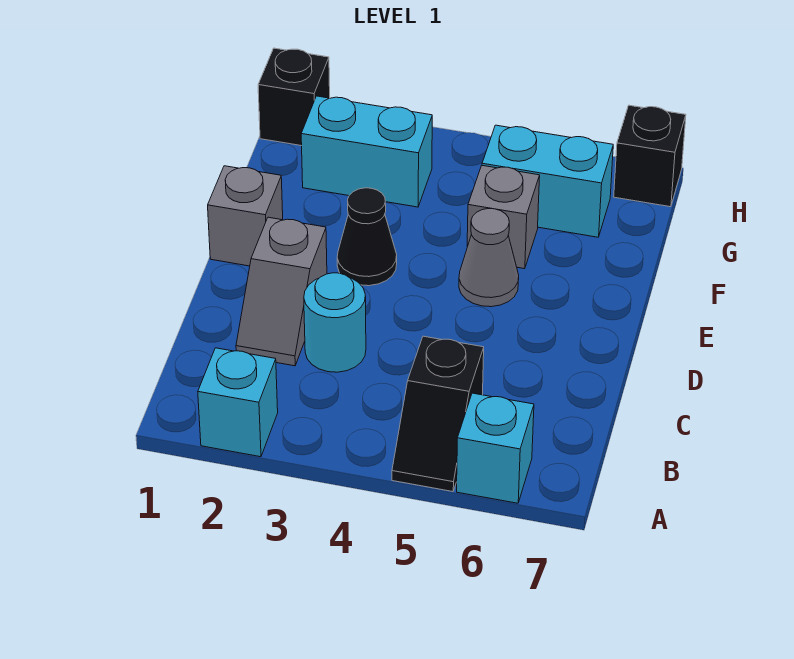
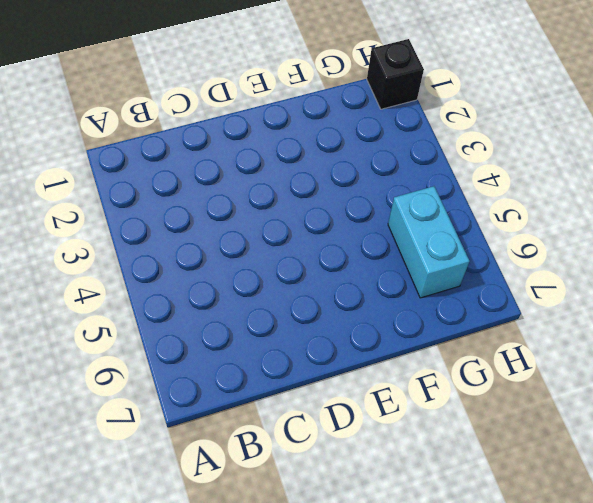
none -> cyan brick A2 level 1
none -> black slope A5:B5 level 1 top B
none -> cyan brick A6 level 1

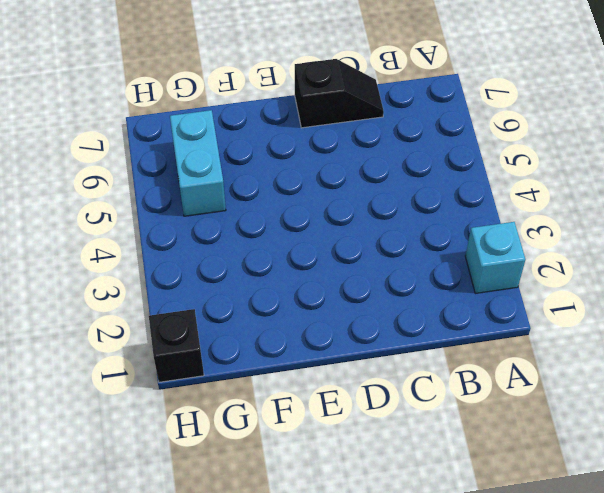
black slope C7:D7 level 1 top D -> black slope A5:B5 level 1 top B
none -> cyan brick A6 level 1
none -> grey slope C2:D2 level 1 top D
none -> cyan round brick C3 level 1

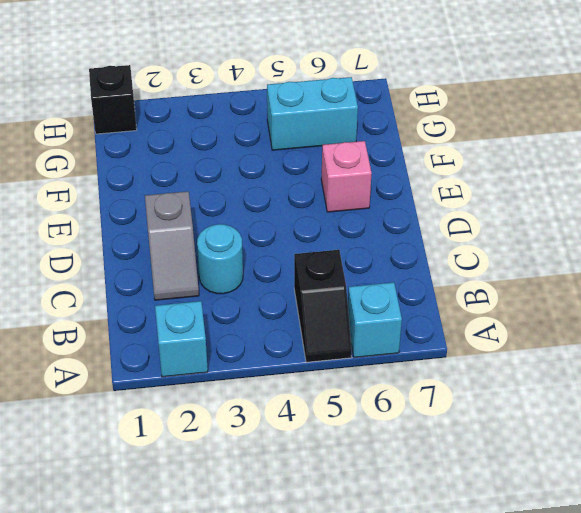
pink brick E6 level 1 -> none
none -> grey brick E1 level 1
none -> black cone E3 level 1
none -> grey cone E5 level 1

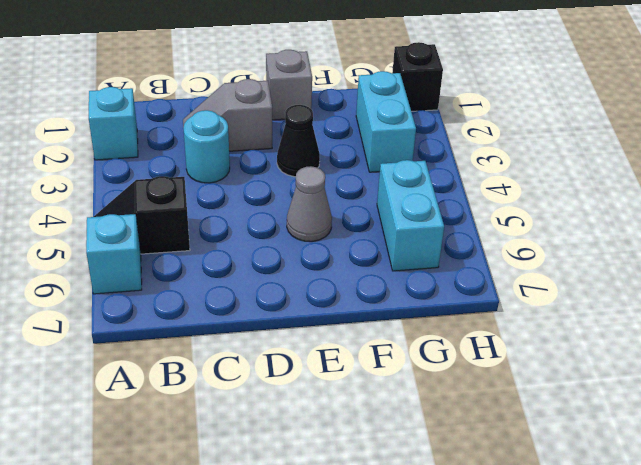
none -> grey brick F5 level 1
none -> black brick H7 level 1

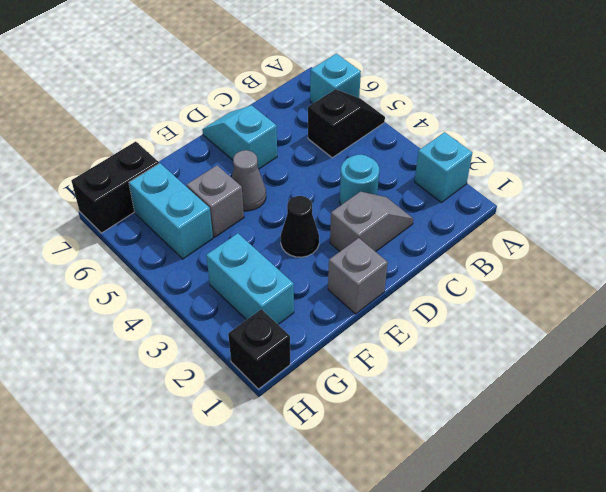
cyan slope D6:D7 level 1 top 6 -> none
black brick G7:H7 level 1 -> black brick H7 level 1

